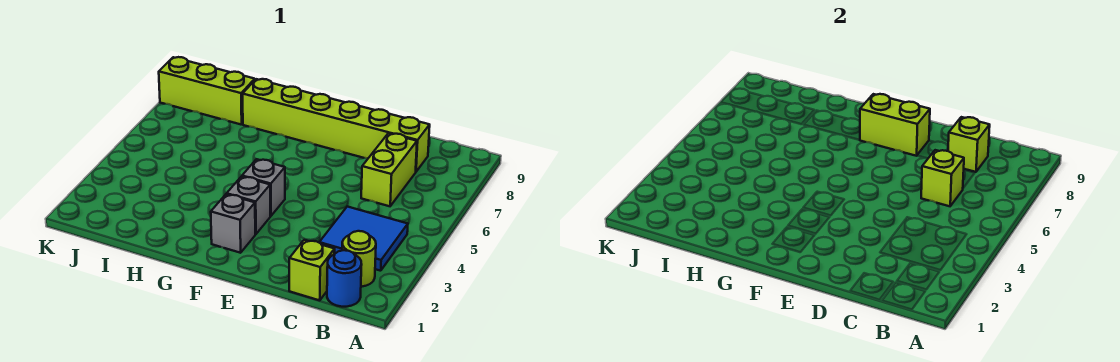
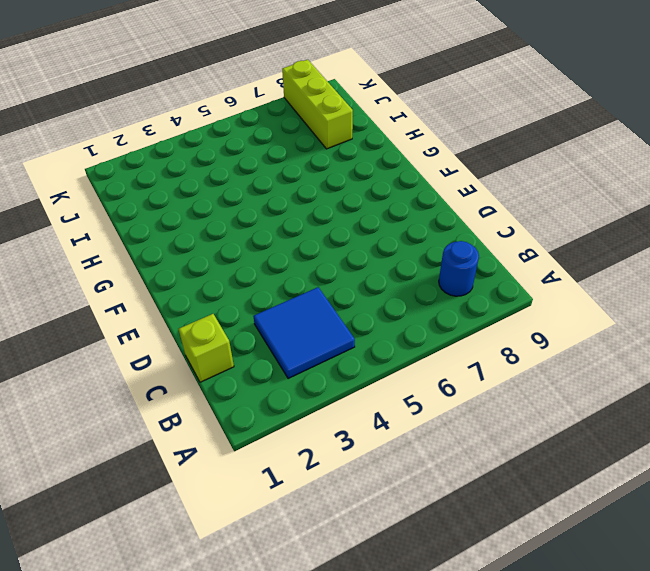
blue round brick B8 level 1 -> blue round brick B1 level 1
none -> lime round brick B2 level 1
none -> lime brick C6:C7 level 1
none -> lime brick C8:H8 level 1

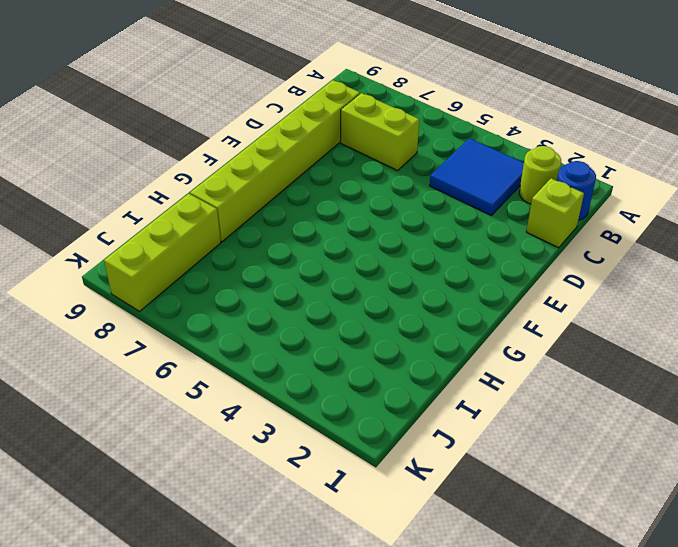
none -> grey brick F2 level 1
none -> grey brick F3 level 1
none -> grey brick F4 level 1

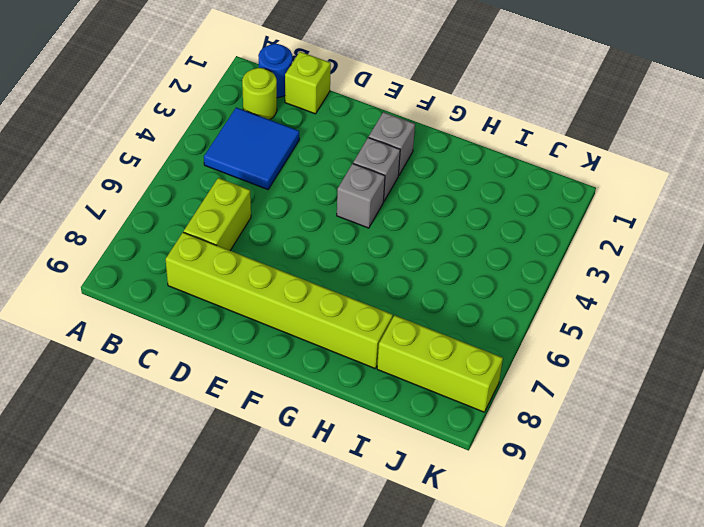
none -> lime brick C6 level 2
none -> lime brick C8 level 2
none -> lime brick E8:F8 level 2

